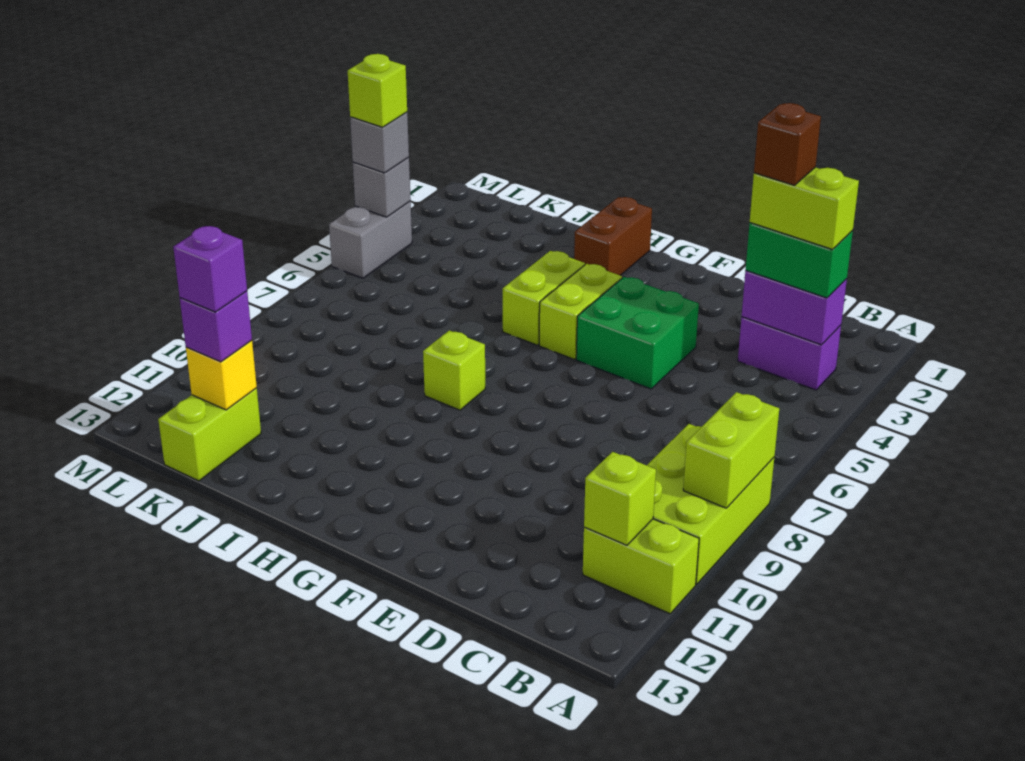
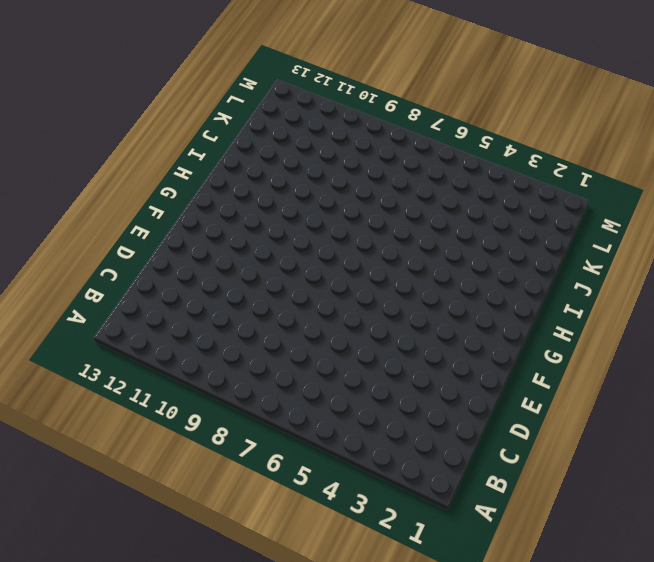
none -> lime brick A8:B10 level 1
none -> lime brick A11:B11 level 1
none -> purple brick B3:C3 level 1

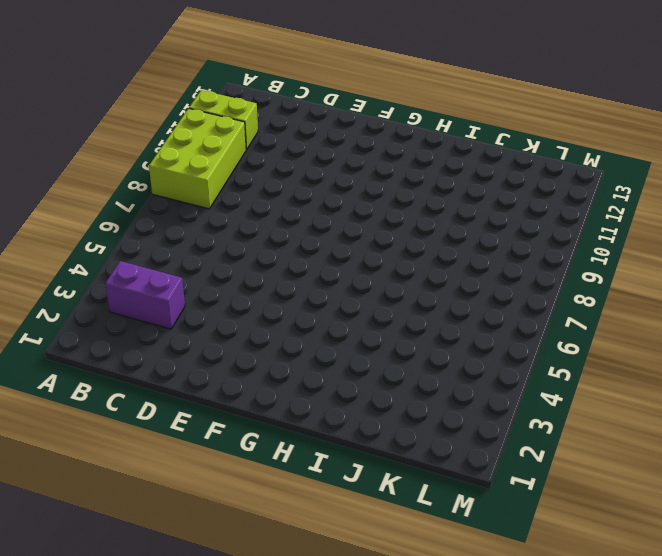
none -> green brick E4:F5 level 1
none -> lime brick G4:G5 level 1
none -> brown brick H1:H2 level 1

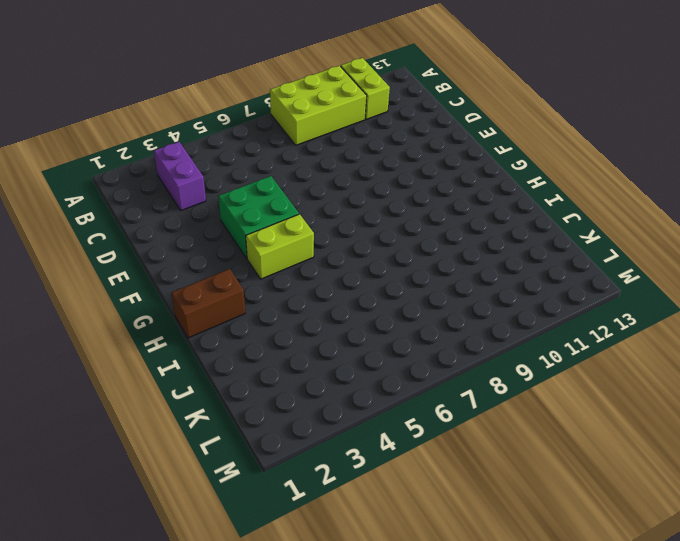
none -> lime brick H4:H5 level 1
none -> lime brick H8 level 1
none -> lime brick K12:K13 level 1

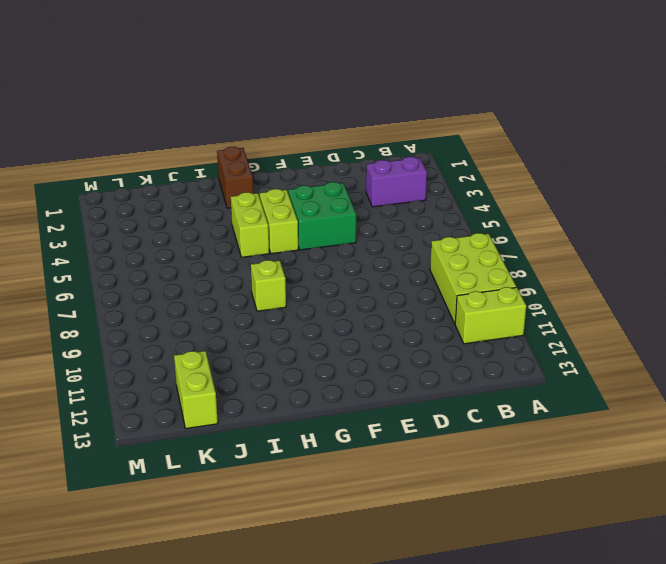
none -> grey brick M4:M5 level 1
none -> lime brick A8:A9 level 2
none -> purple brick B3:C3 level 2

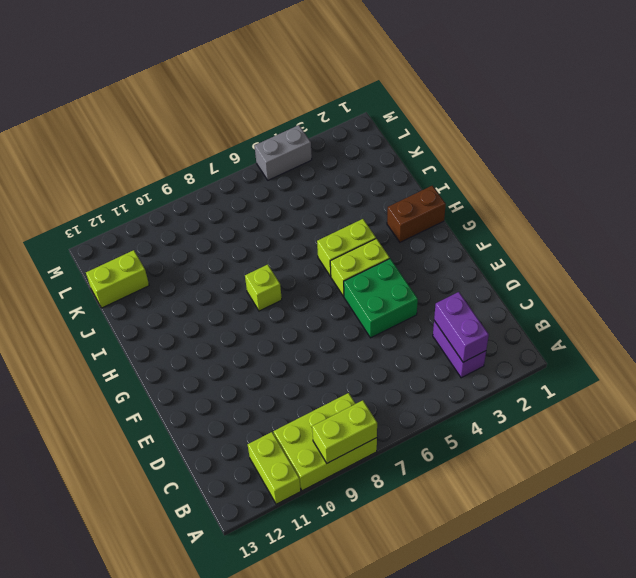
none -> lime brick B11 level 2
none -> yellow brick K12 level 2
none -> grey brick M4 level 2

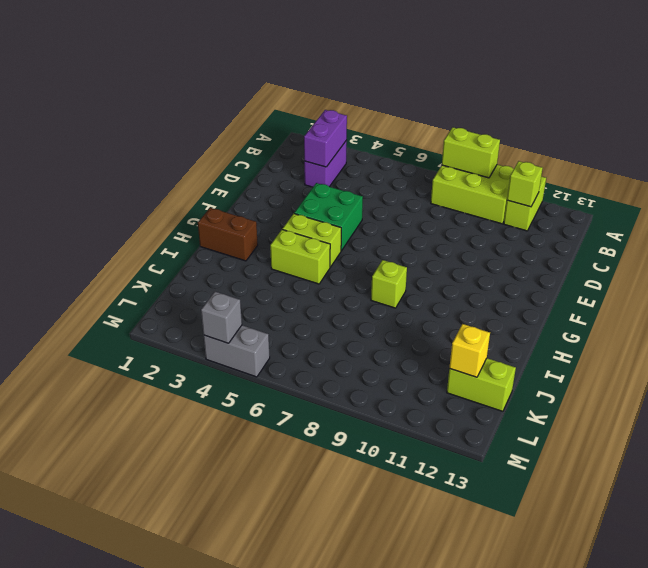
none -> green brick B3:C3 level 3
none -> purple brick K12 level 3
none -> grey brick M4 level 3

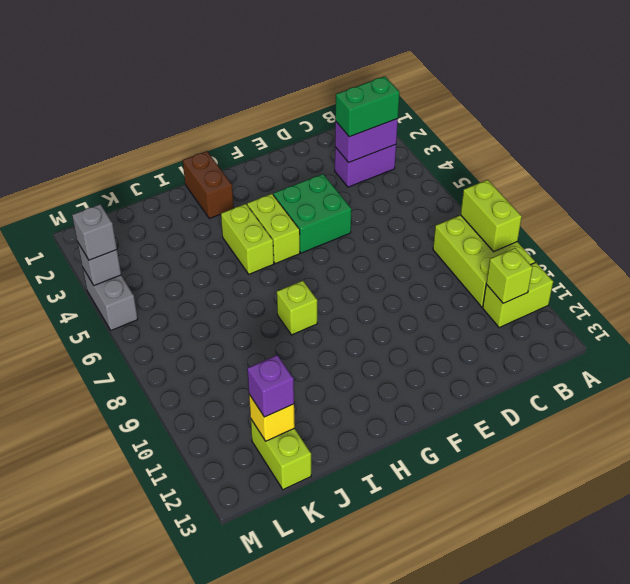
none -> lime brick B3:C3 level 4
none -> purple brick K12 level 4
none -> lime brick M4 level 4

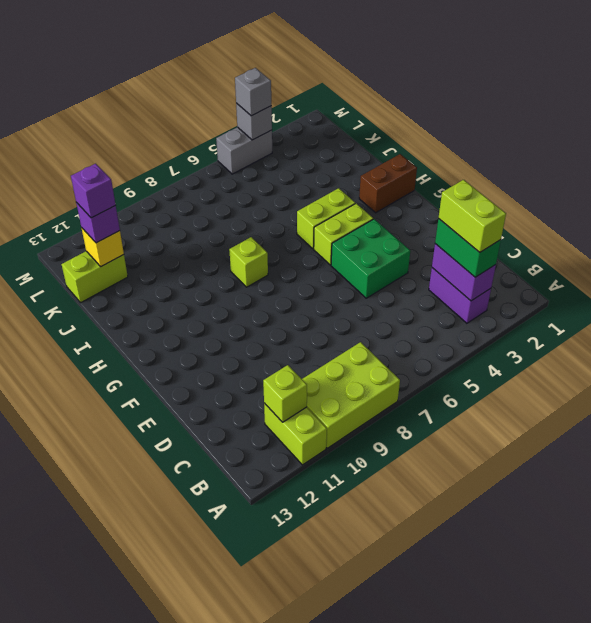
none -> lime brick A8:A9 level 2
none -> lime brick M4 level 4
none -> brown brick C3 level 5

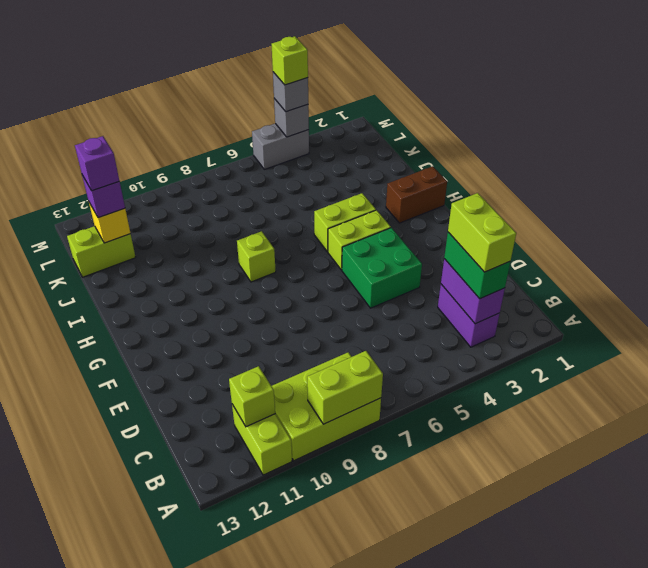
none -> brown brick C3 level 5

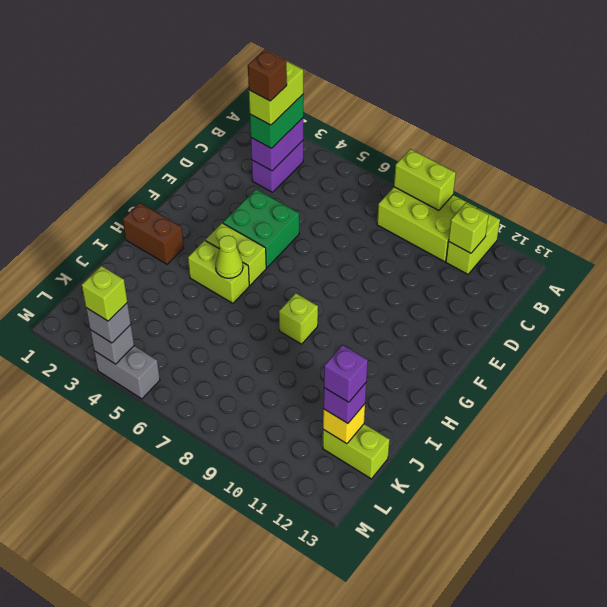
lime cone H5 level 2 -> none

